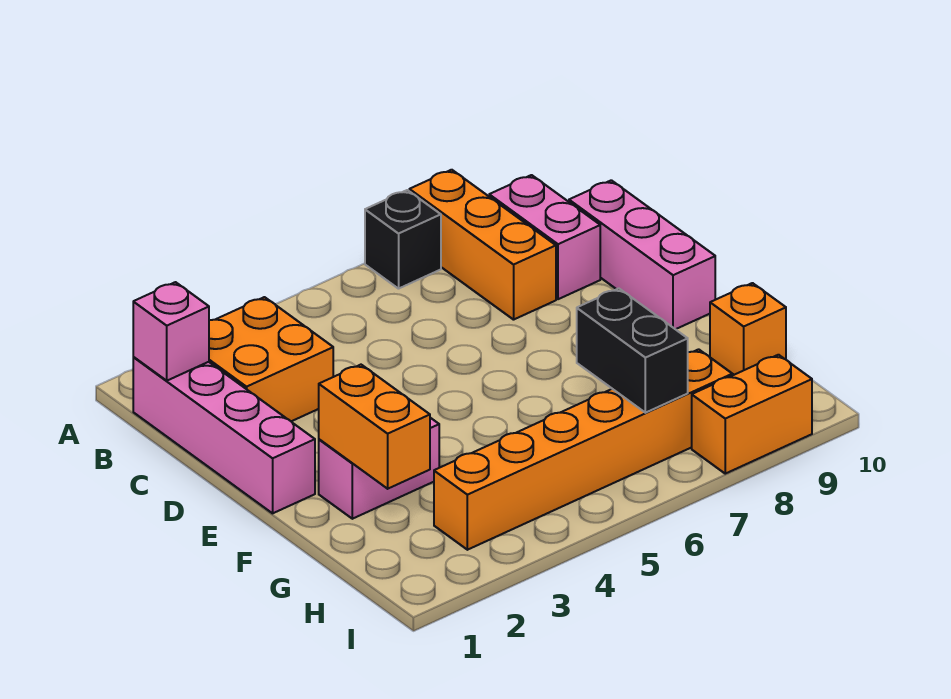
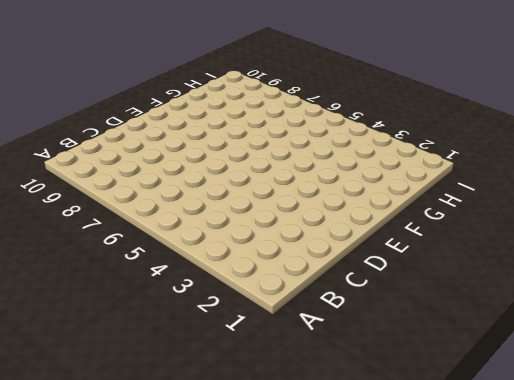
none -> black brick A7 level 1
none -> orange brick A8:C8 level 1
none -> pink brick B1:E1 level 1

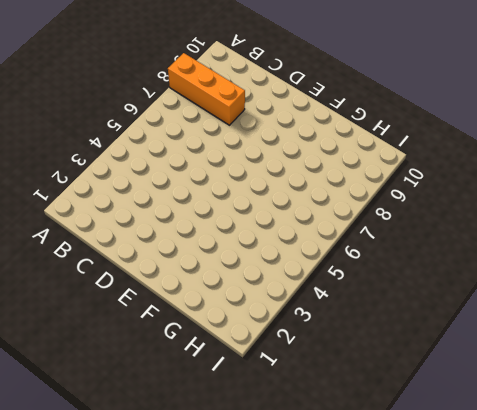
none -> black brick A7 level 1
none -> pink brick B1:E1 level 1
none -> orange brick B2:C3 level 1

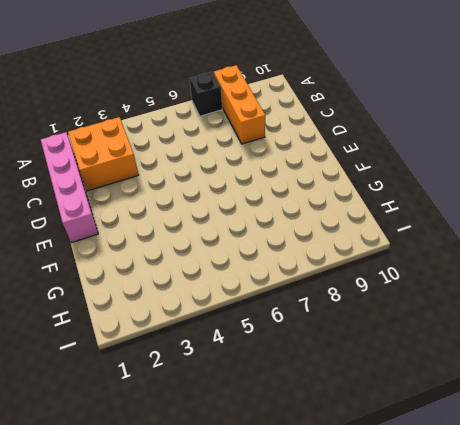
none -> pink brick B9:C9 level 1
none -> pink brick C10:E10 level 1
none -> pink brick F2:F3 level 1

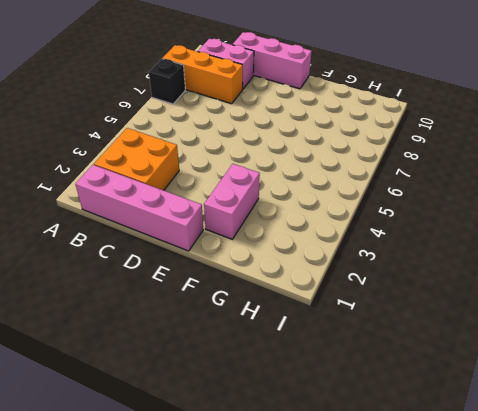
none -> orange brick G10 level 1
none -> orange brick H3:H8 level 1
none -> orange brick I8:I9 level 1

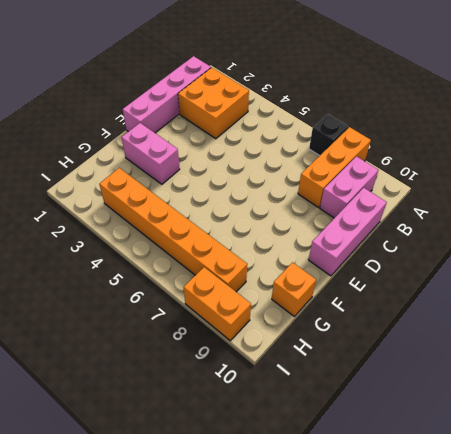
none -> pink brick B1 level 2
none -> orange brick F2:G2 level 2
none -> black brick G7:H7 level 2

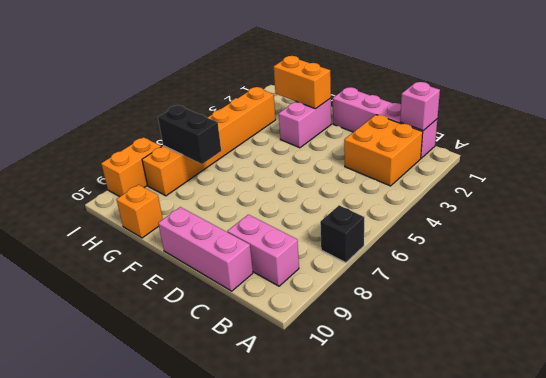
none -> orange brick A8:C8 level 1

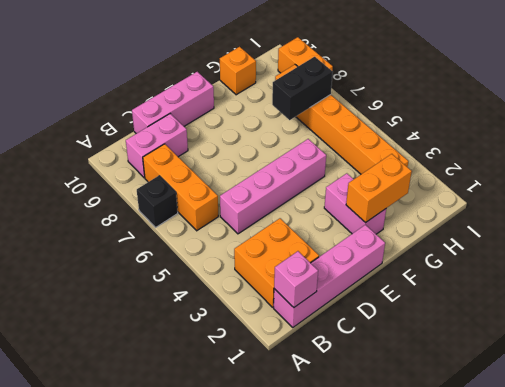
orange brick B6:B8 level 1 -> orange brick A8:C8 level 1
pink brick C5:F5 level 1 -> none

